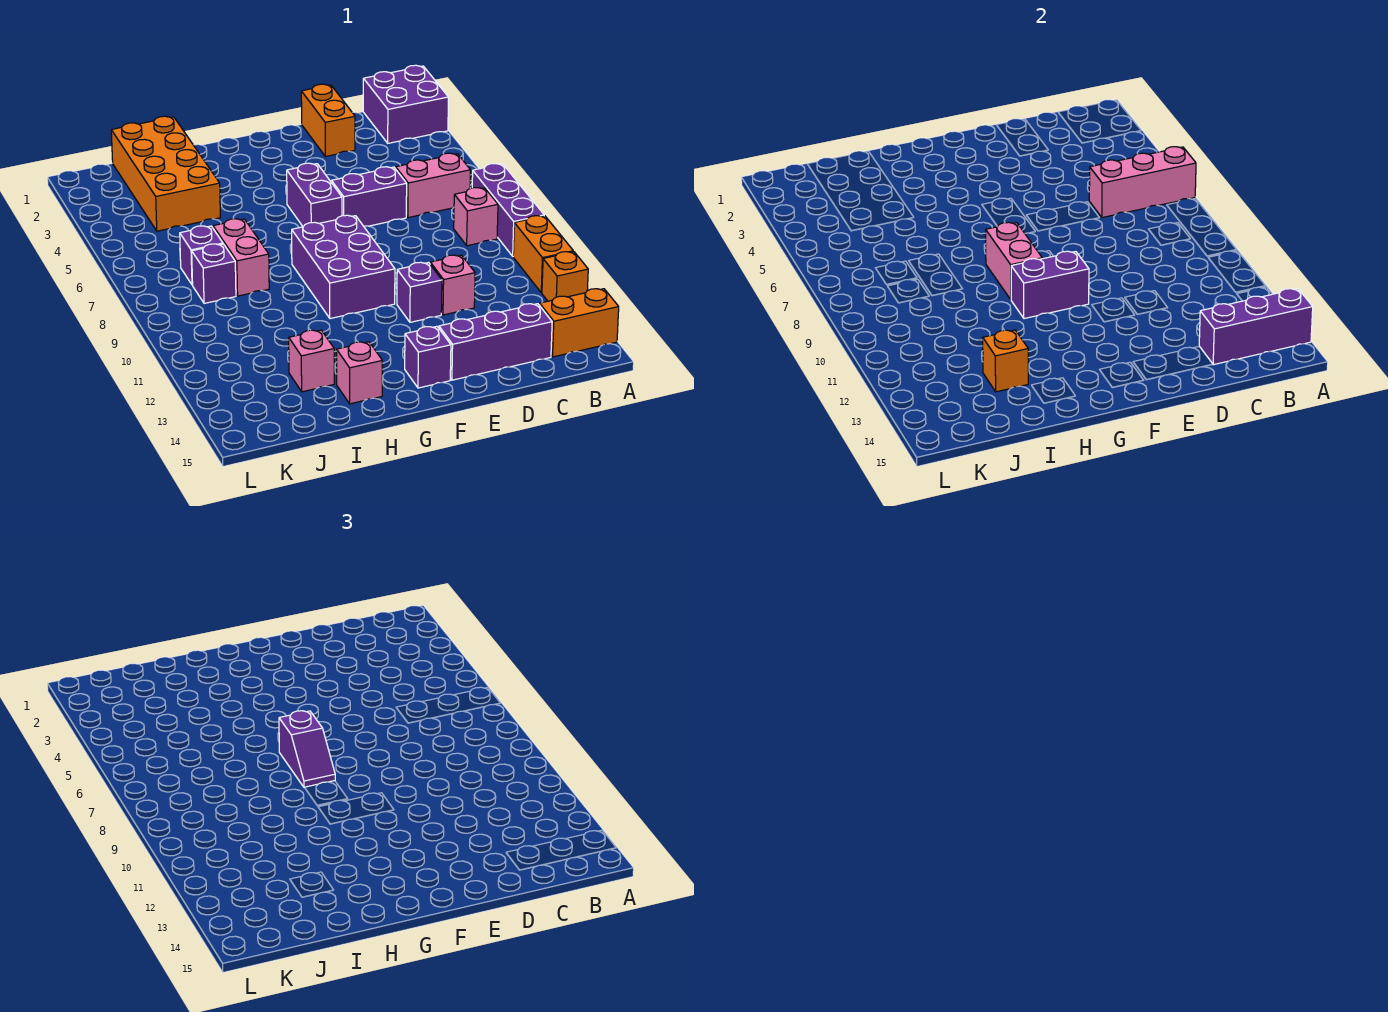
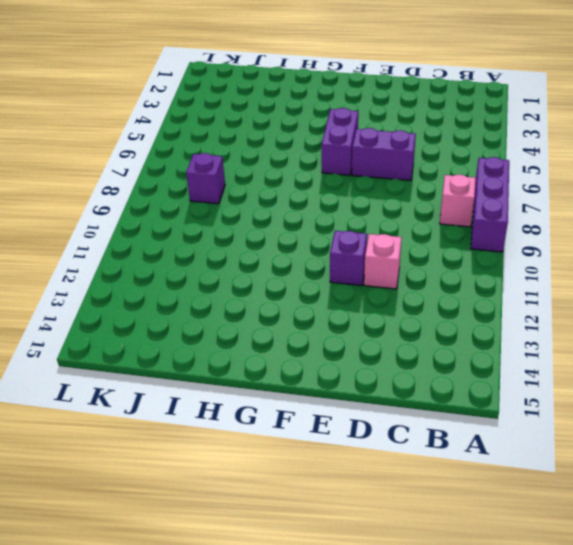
none -> purple brick A1:B2 level 1
none -> orange brick A10:A11 level 1
none -> orange brick A12 level 1

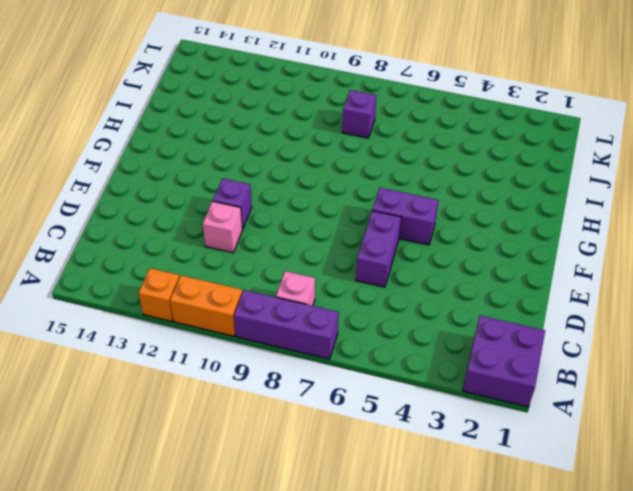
none -> orange brick A14:B14 level 1
none -> pink brick B6:C6 level 1
none -> purple brick C14:E14 level 1

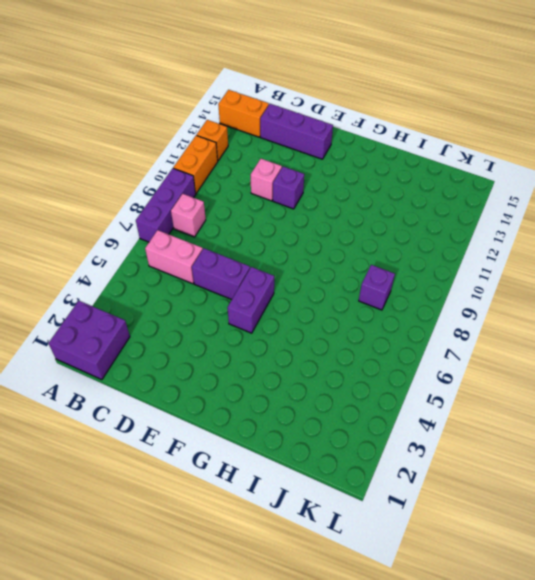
none -> orange brick D1:D2 level 1
none -> purple brick F8:G10 level 1
none -> purple brick F14 level 1

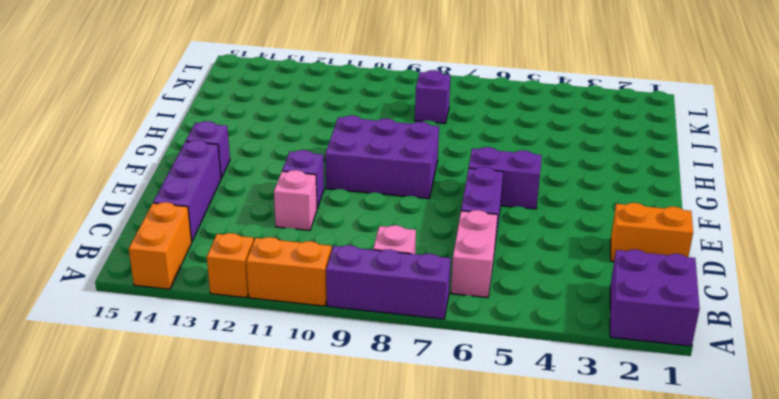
none -> pink brick H14 level 1
none -> orange brick I1:J4 level 1
none -> pink brick I7:I8 level 1

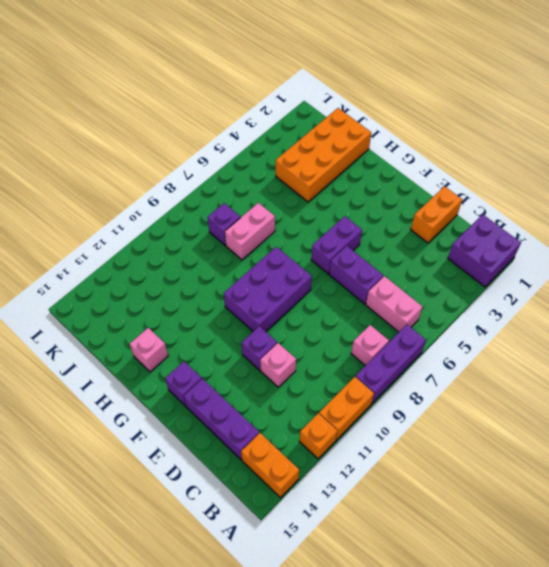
none -> pink brick I13 level 1
none -> purple brick J7 level 1
none -> pink brick A6:C6 level 2

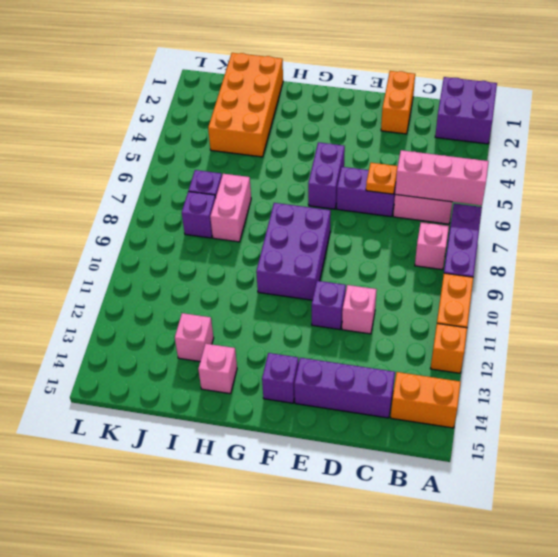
orange plate D6 level 2 -> none
none -> purple brick A14:C14 level 2
none -> purple brick F10:G10 level 2
none -> pink brick G8:G9 level 2

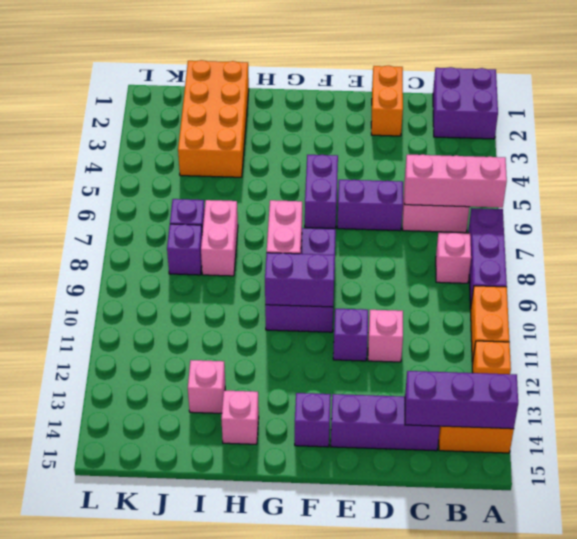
none -> orange brick I13 level 2
none -> purple slope G7:G8 level 3 top 7

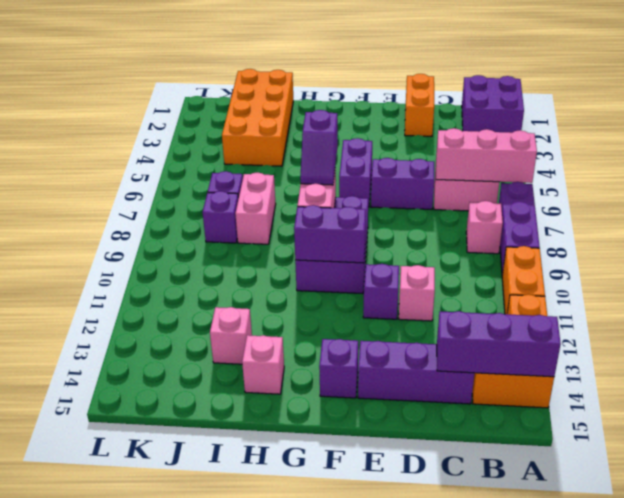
none -> orange brick I13 level 2

